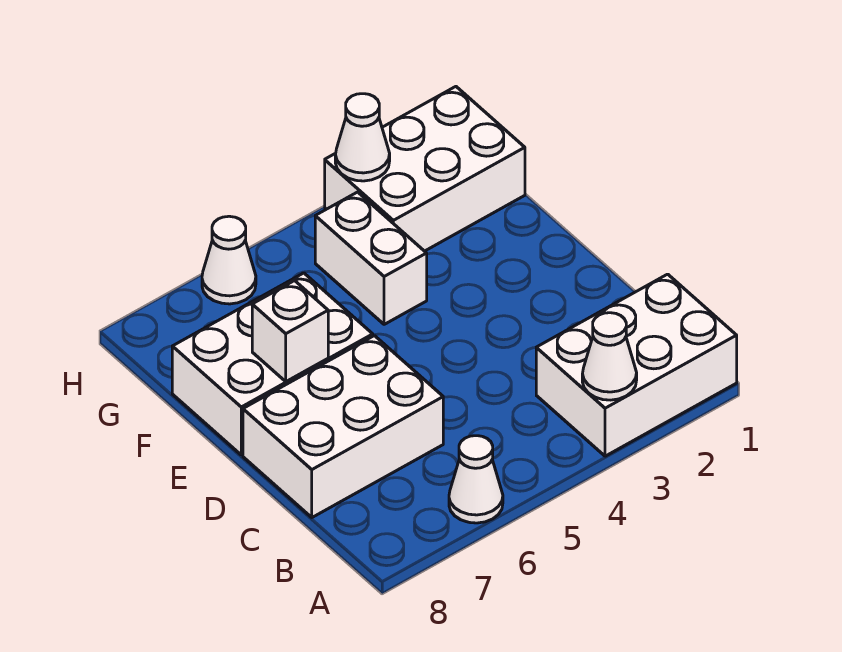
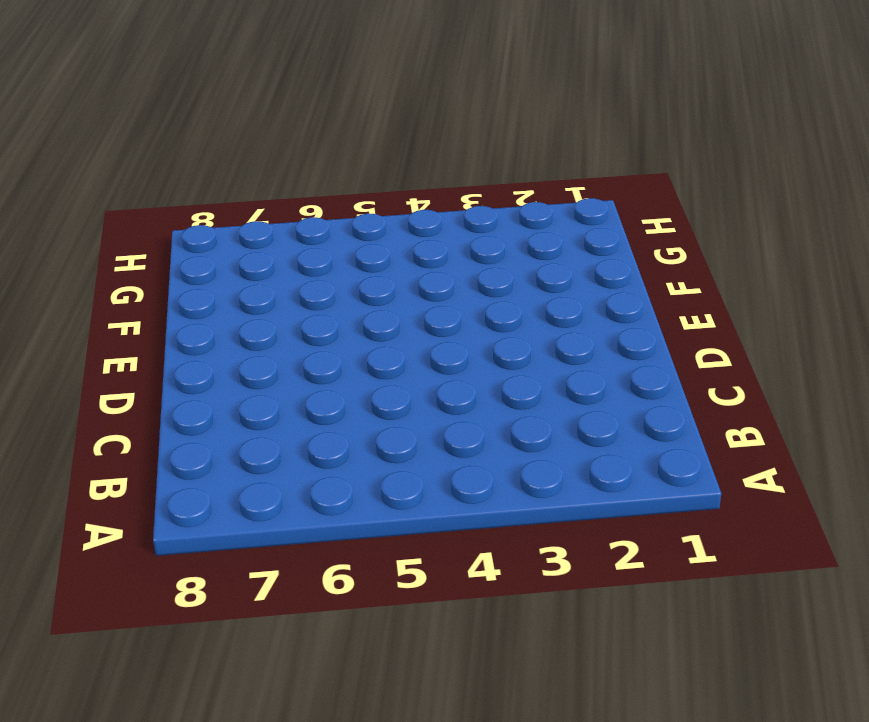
none -> white brick A1:B3 level 1
none -> white cone A6 level 1

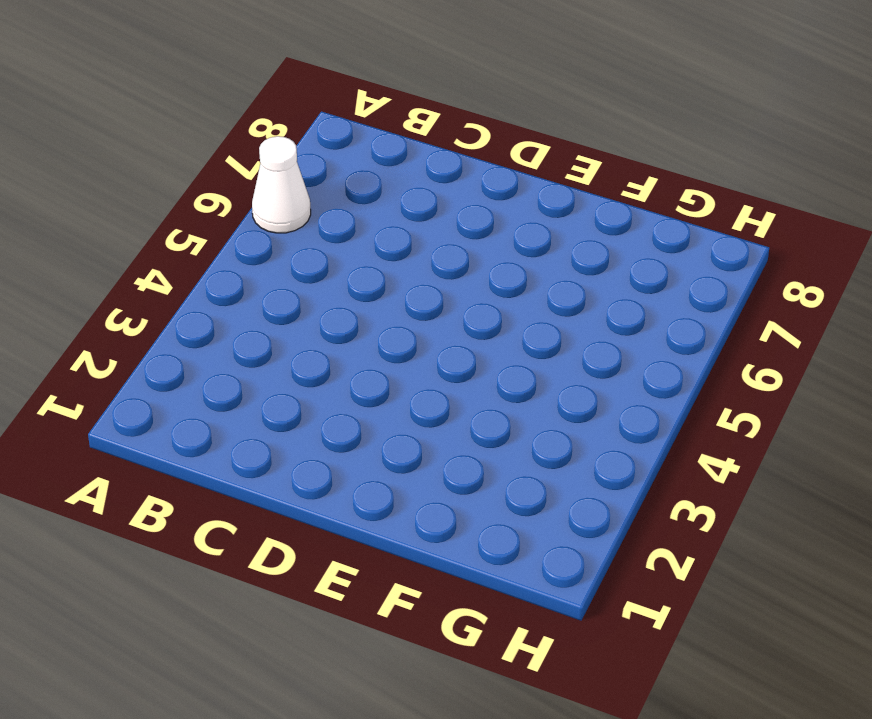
none -> white brick A1:B3 level 1
none -> white brick C6:D8 level 1

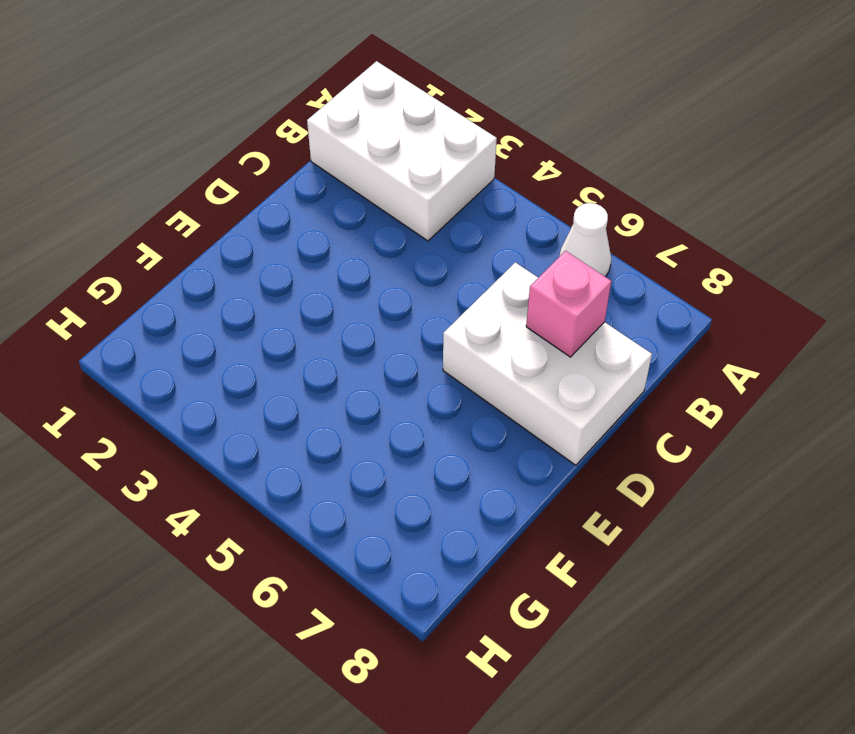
pink brick C7 level 2 -> none
none -> white brick E6:F8 level 1
none -> white brick F4:G4 level 1

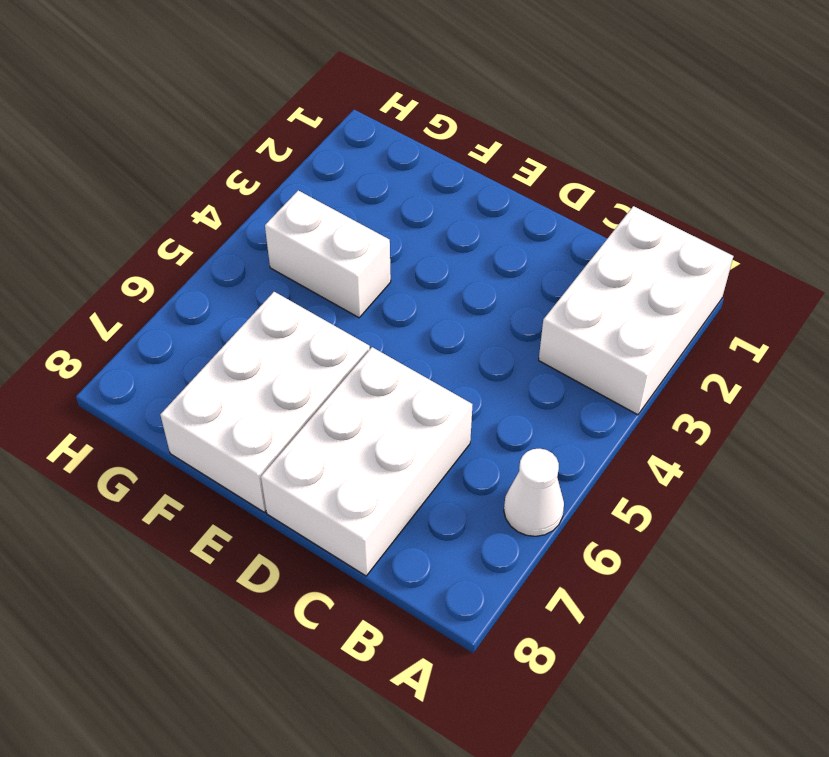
none -> white brick G1:H3 level 1
none -> white cone H6 level 1

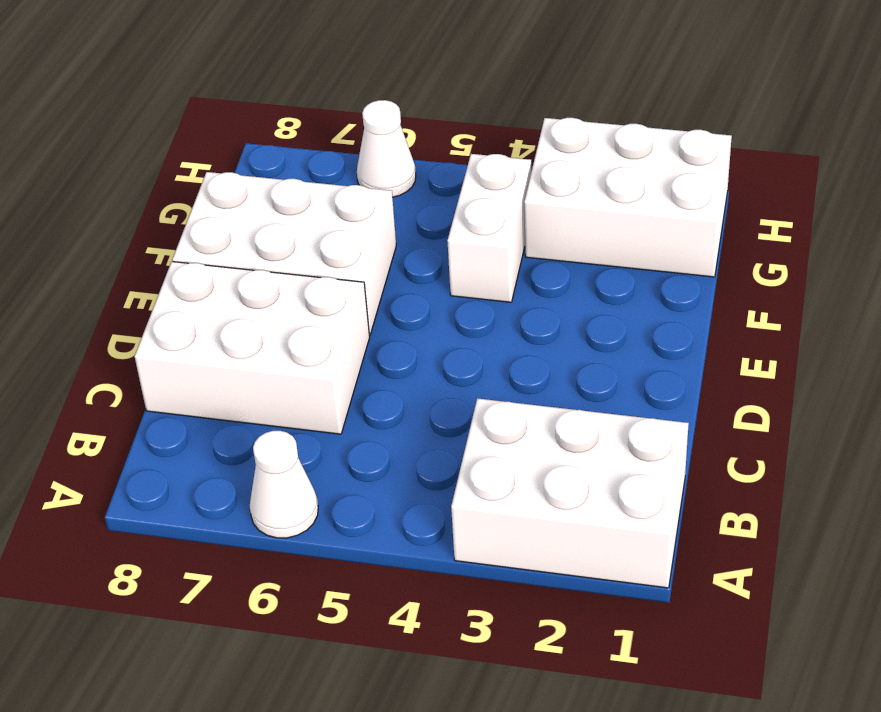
none -> white cone A3 level 2
none -> white brick E7 level 2

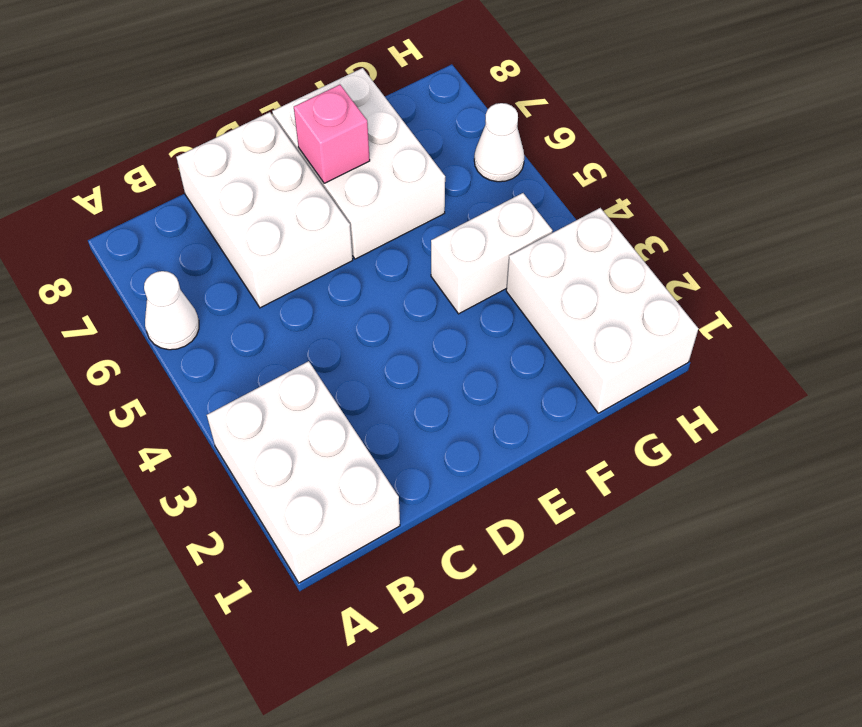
pink brick E7 level 2 -> white brick E7 level 2
none -> white cone A3 level 2
none -> white cone H3 level 2

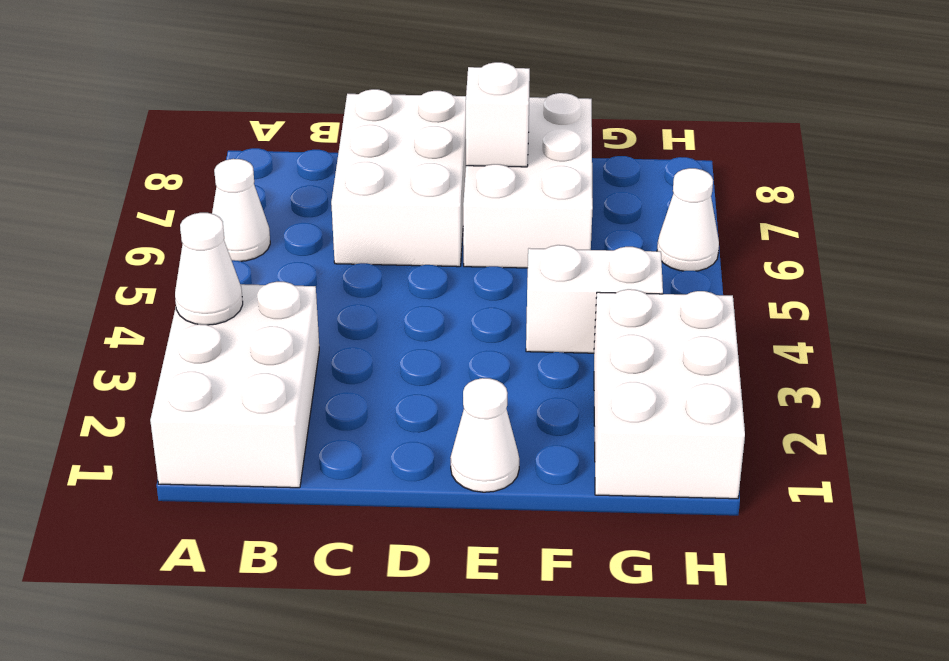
white cone E1 level 1 -> white cone H3 level 2

